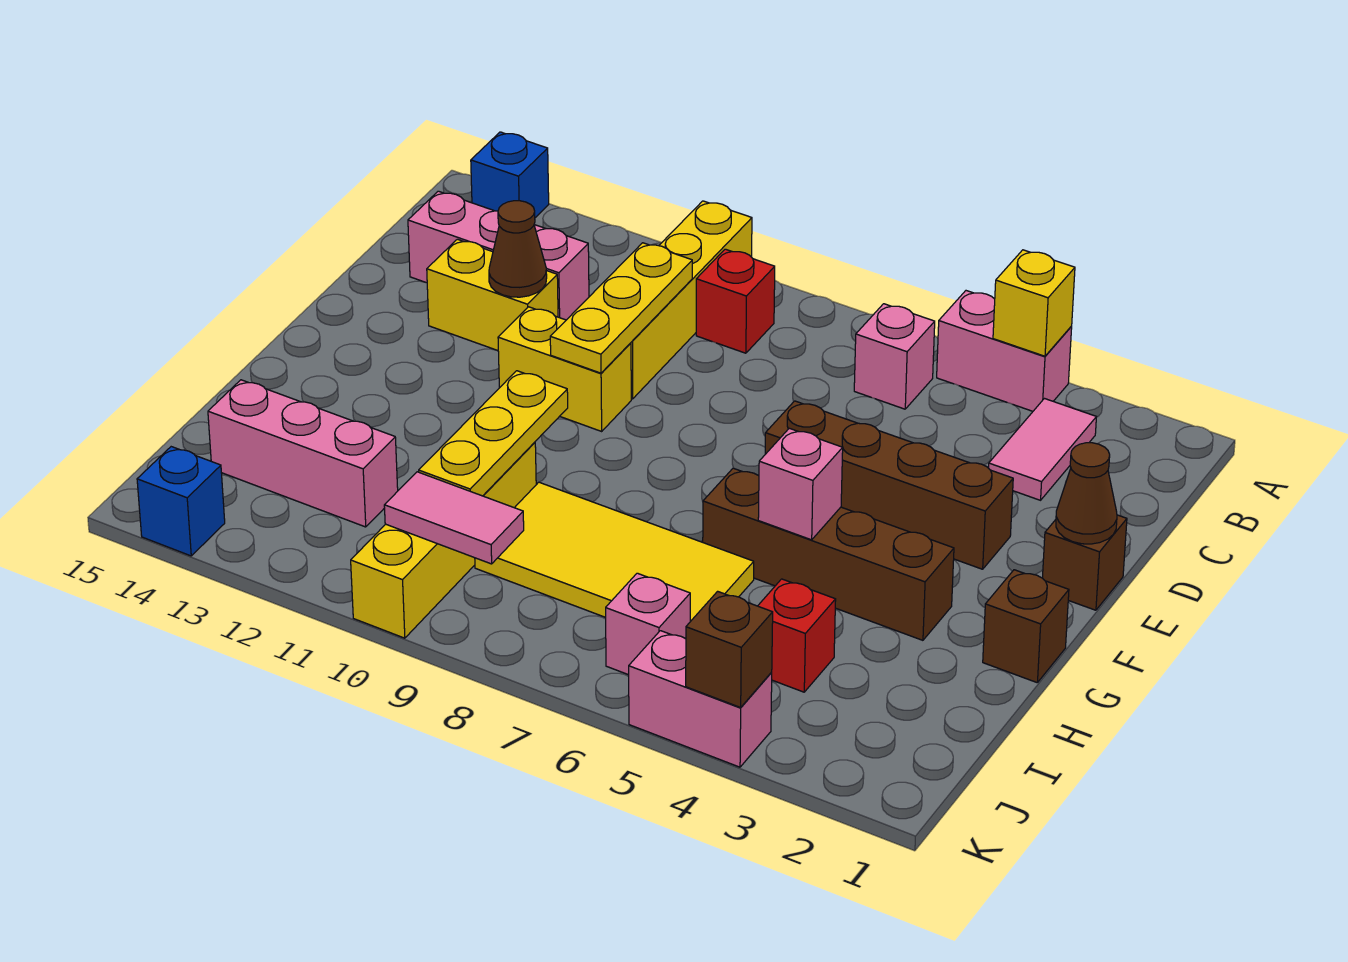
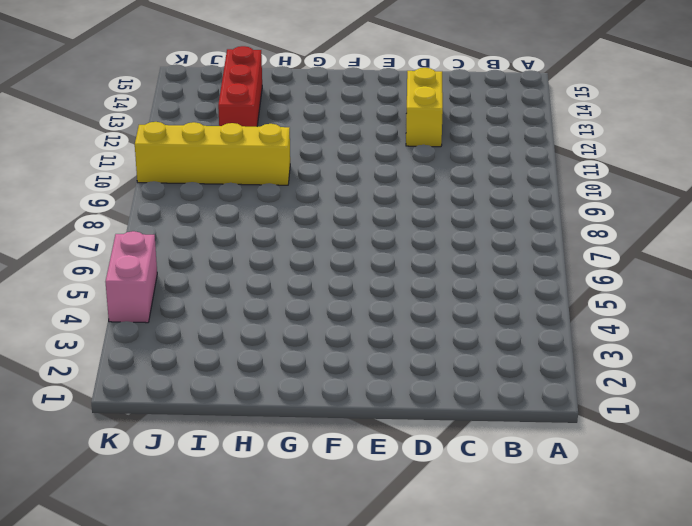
red brick I12:I14 level 1 -> pink brick I12:I14 level 1
none -> pink brick A4:A5 level 1
none -> yellow brick A10:D10 level 1
none -> blue brick A14 level 1

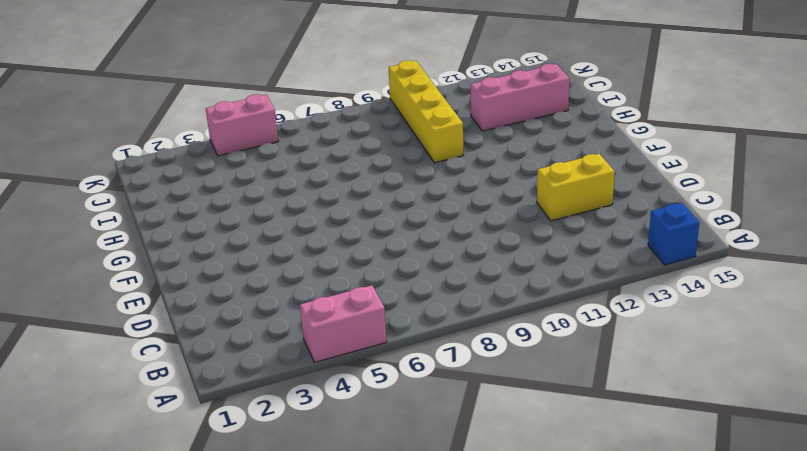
none -> yellow brick A10:D10 level 1
none -> pink tile B3:C3 level 1
none -> pink brick B6 level 1

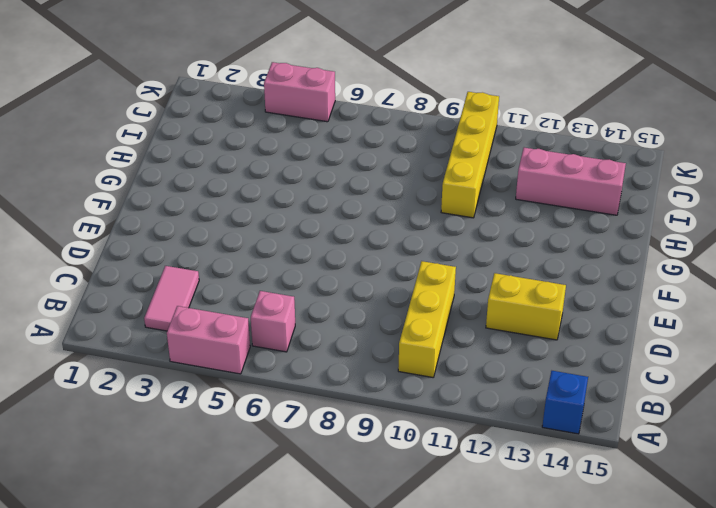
yellow brick B10:D10 level 1 -> yellow brick A10:D10 level 1
none -> red brick B9 level 1
none -> pink brick C12:C14 level 1
none -> brown brick E1 level 1

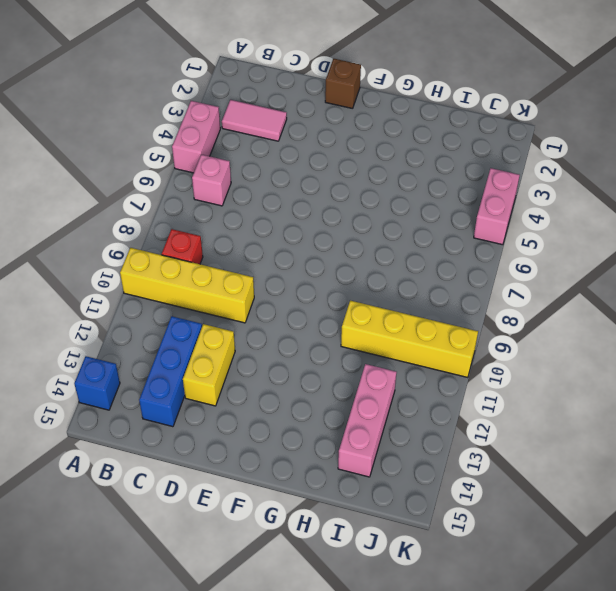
blue brick C12:C14 level 1 -> pink brick C12:C14 level 1
none -> brown brick E3:E6 level 1
none -> yellow brick E10:E11 level 1
none -> brown brick G1 level 1

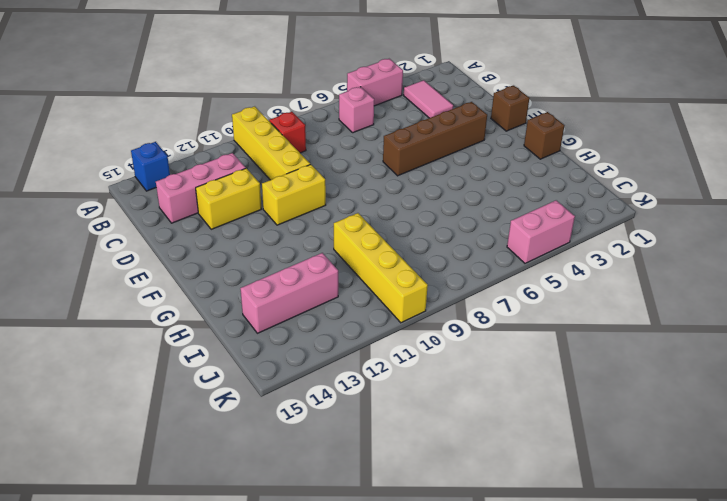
none -> brown brick G3:G6 level 1
none -> yellow tile H6:I9 level 1
none -> red brick I4 level 1

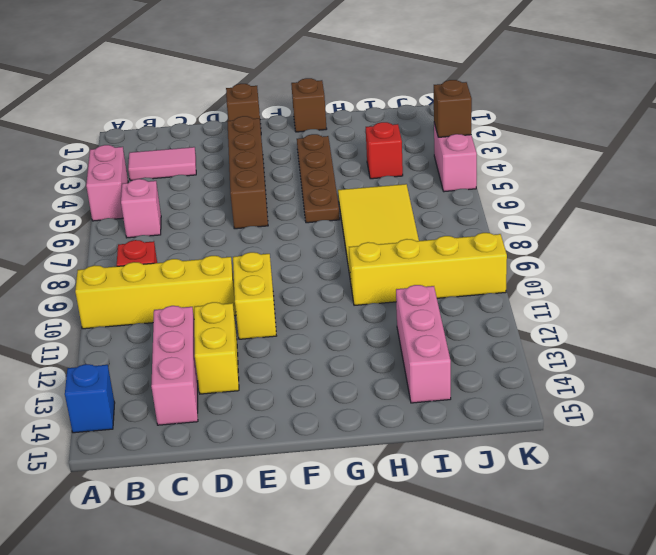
brown plate G3:G6 level 1 -> brown brick G3:G6 level 1
none -> pink brick J6 level 1
none -> blue brick K14 level 1
none -> yellow brick A4 level 2

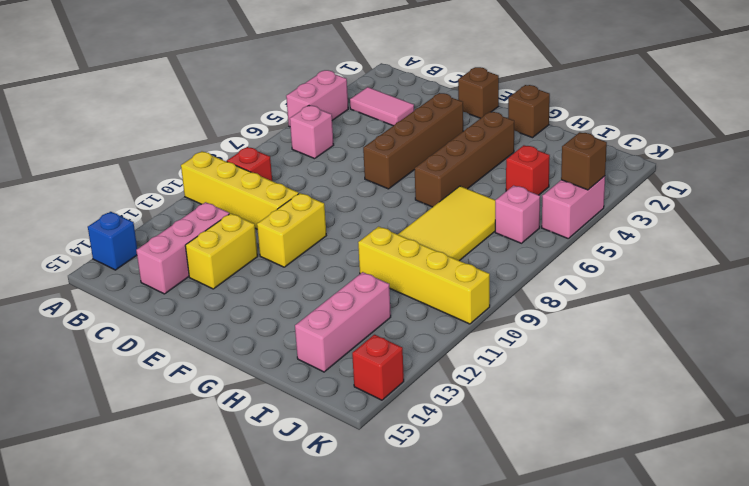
red brick K14 level 1 -> blue brick K14 level 1
none -> yellow brick A4 level 2
none -> yellow plate C10:E10 level 2
none -> brown cone D12 level 2

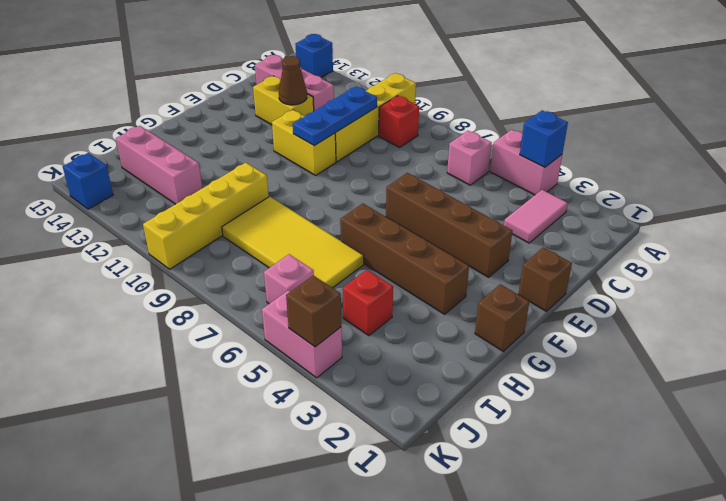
blue brick A4 level 2 -> yellow brick A4 level 2
blue plate C10:E10 level 2 -> yellow plate C10:E10 level 2
none -> brown cone E1 level 2
none -> pink brick G5 level 2
none -> yellow plate G10:I10 level 2

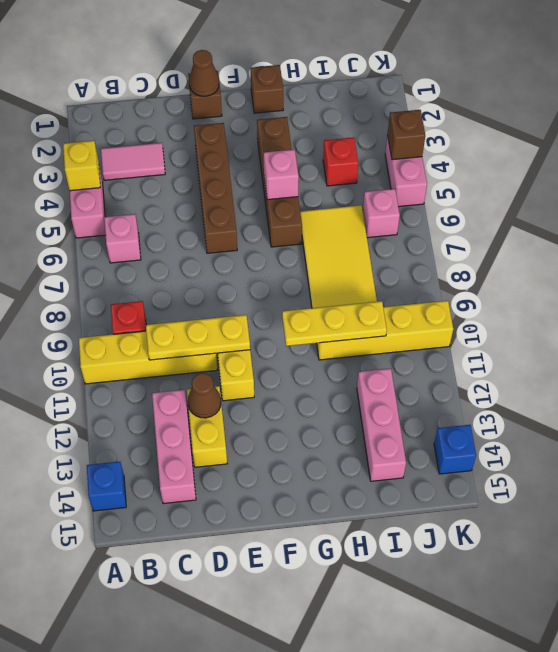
none -> pink tile J9:J10 level 2

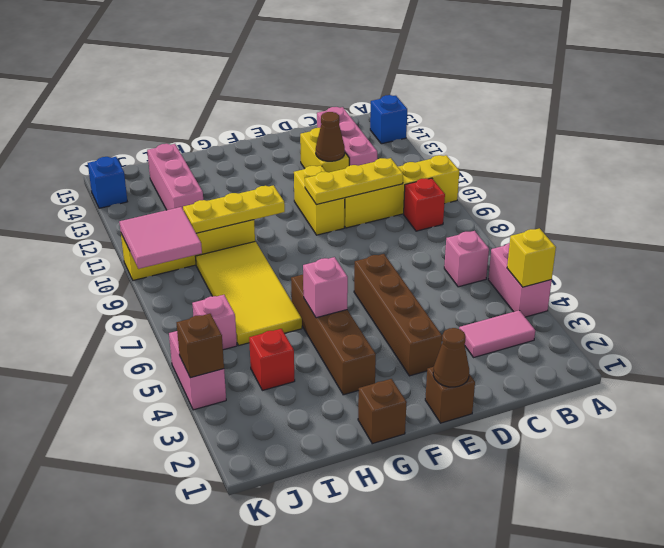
pink tile J9:K10 level 2 -> pink tile J9:J10 level 2

